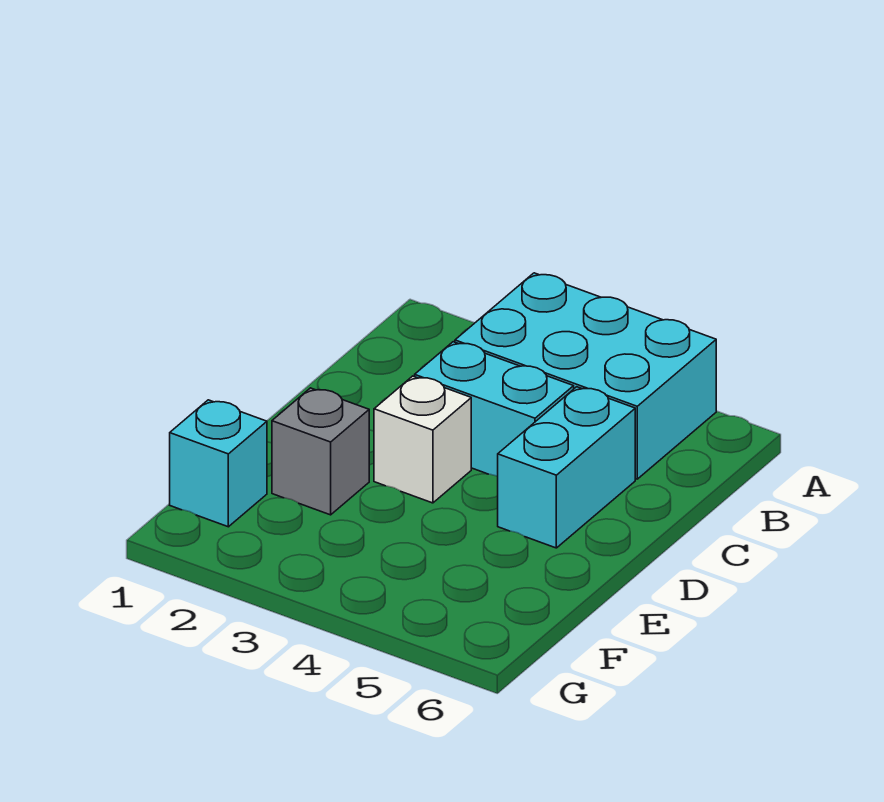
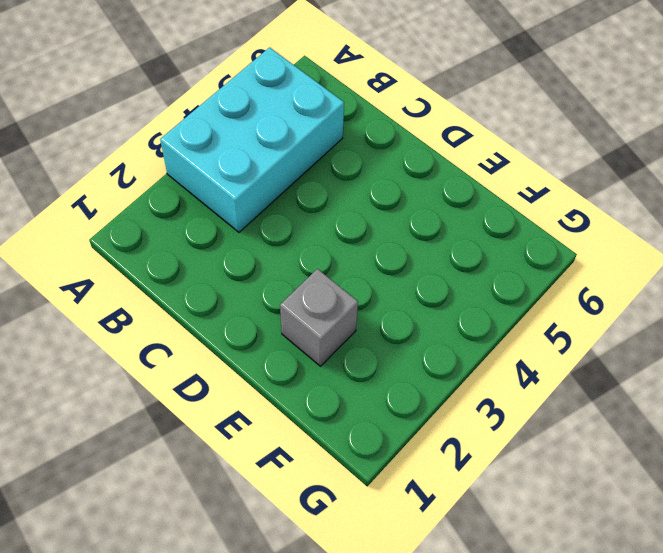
none -> cyan brick C3:C4 level 1
none -> cyan brick C5:D5 level 1

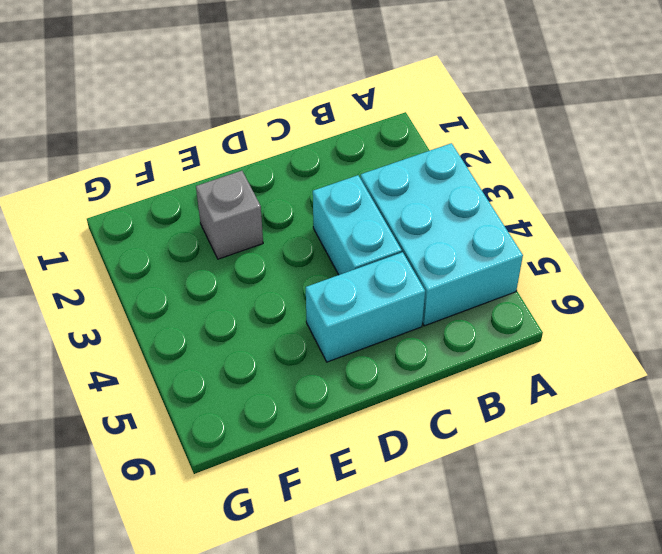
none -> white brick D3 level 1
none -> cyan brick F1 level 1

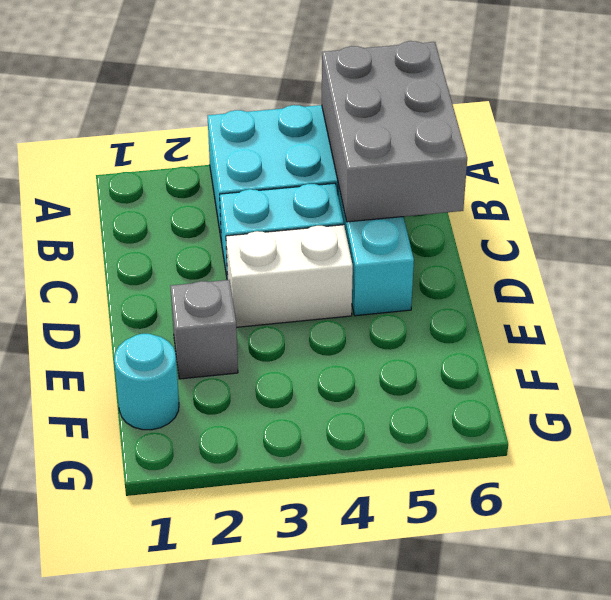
grey brick A5:C6 level 2 -> none
white brick D3:D4 level 1 -> white brick D3 level 1
cyan round brick F1 level 1 -> cyan brick F1 level 1

